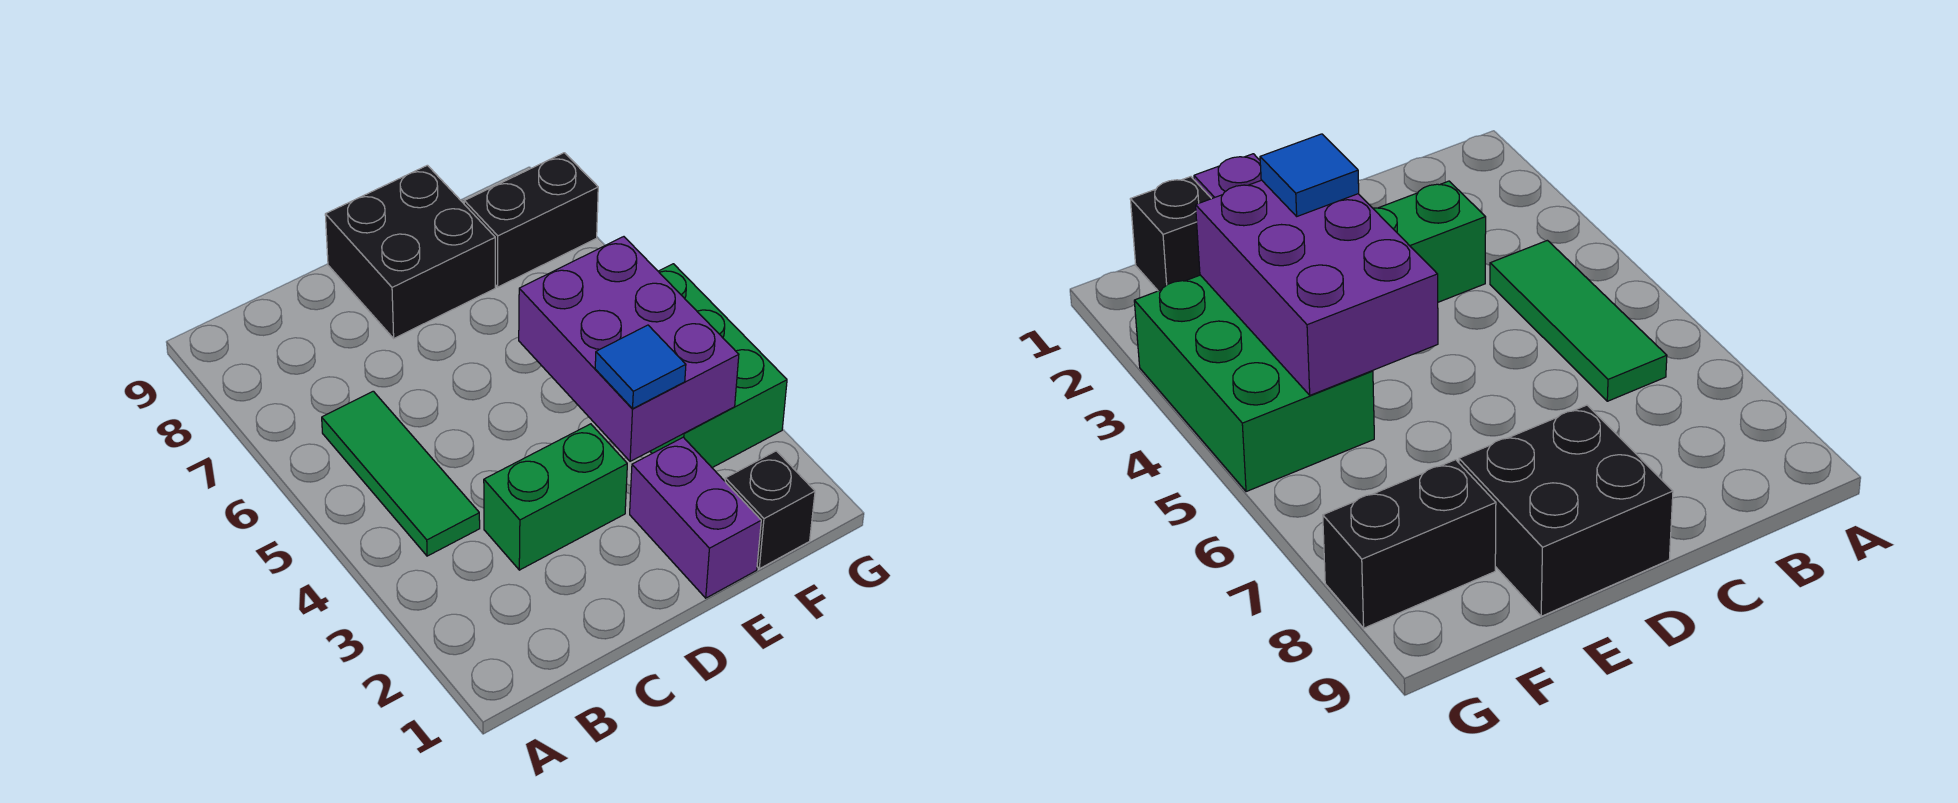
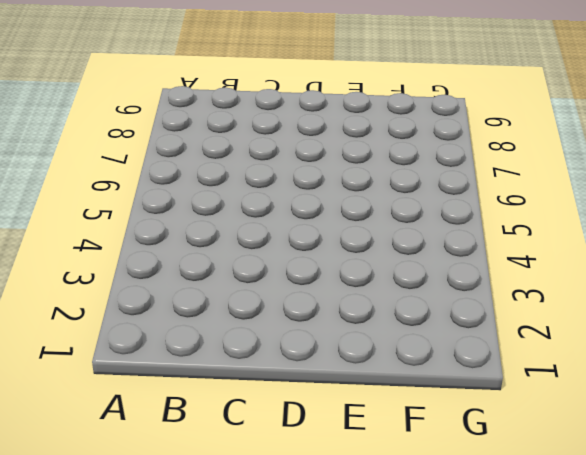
none -> green tile B4:B6 level 1
none -> green brick C3:D3 level 1

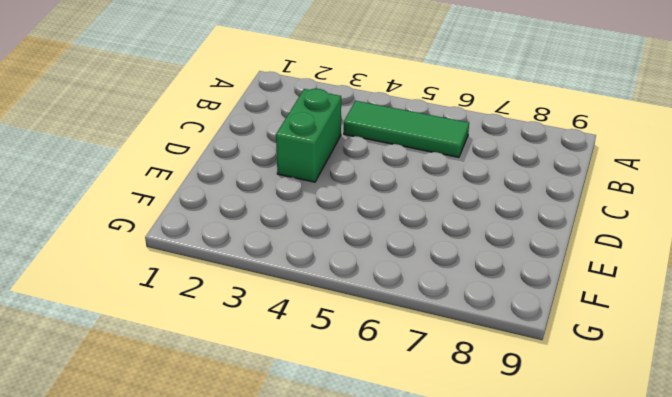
none -> black brick D8:E9 level 1
none -> purple brick E1:E2 level 1

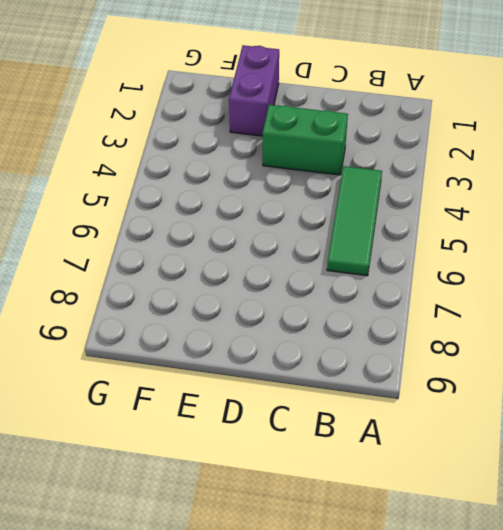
none -> black brick D8:E9 level 1
none -> black brick F1 level 1

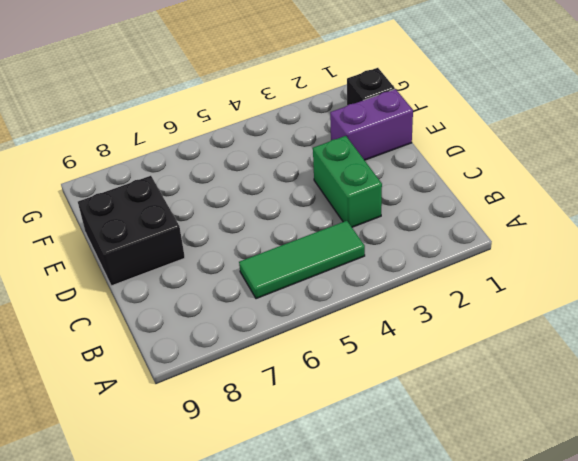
none -> green brick F3:G5 level 1
none -> black brick F8:G8 level 1

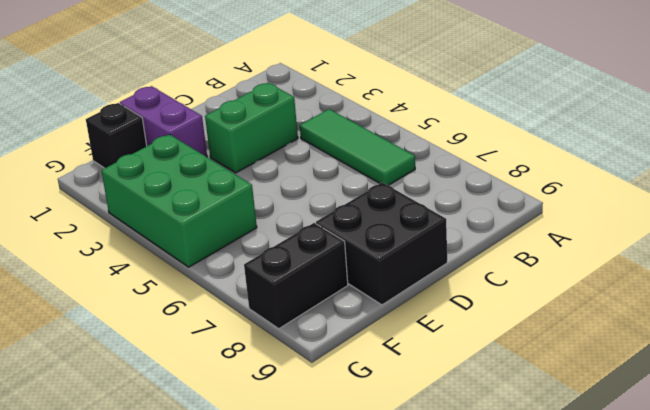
none -> purple brick E3:F5 level 2
none -> blue tile E3 level 3

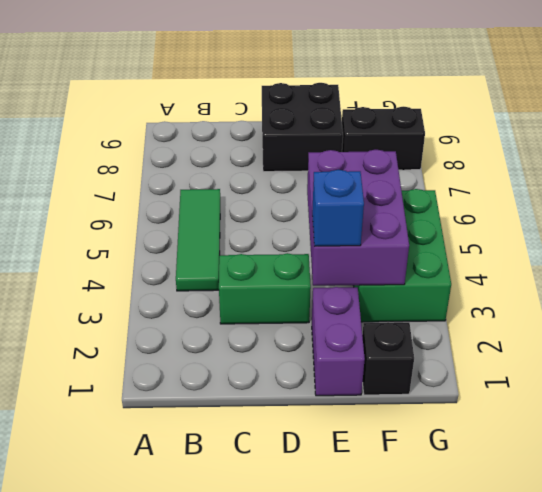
blue brick E3 level 3 -> blue tile E3 level 3

